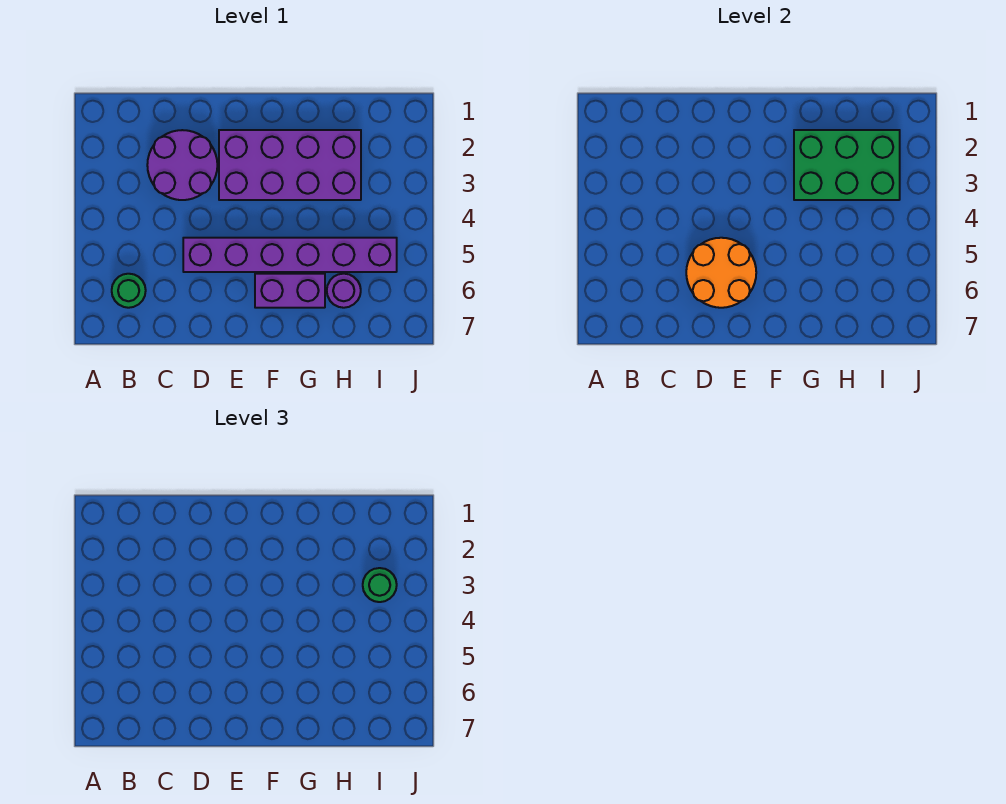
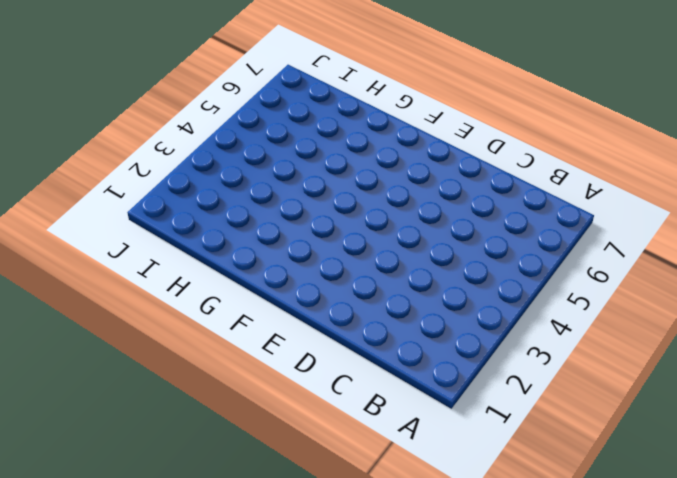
none -> green round brick B6 level 1
none -> purple round brick C2:D3 level 1

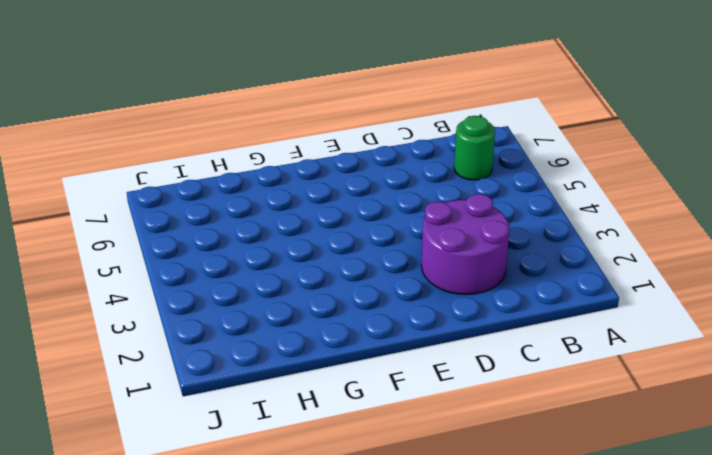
none -> purple brick D5:I5 level 1
none -> purple brick E2:H3 level 1

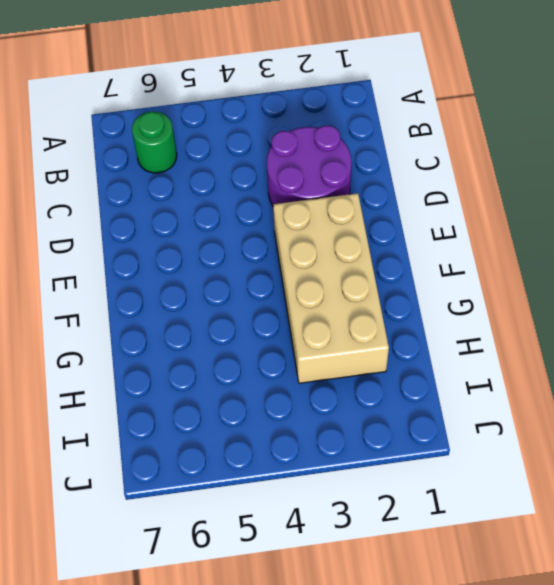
tan brick E2:H3 level 1 -> purple brick E2:H3 level 1
none -> purple brick D5:I5 level 1
none -> purple brick F6:G6 level 1

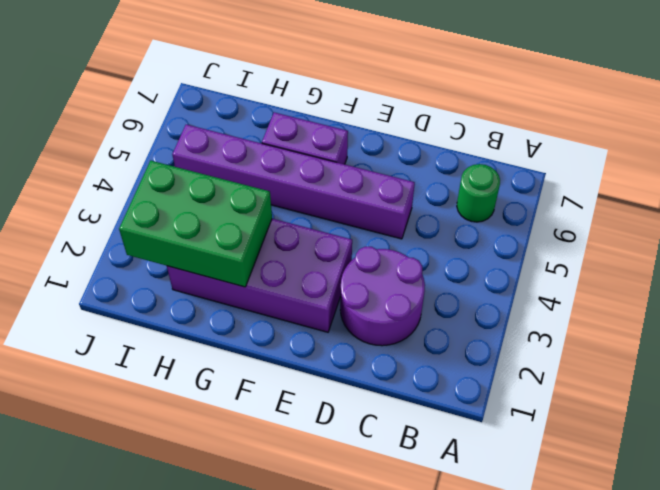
none -> purple round brick H6 level 1
none -> orange round brick D5:E6 level 2

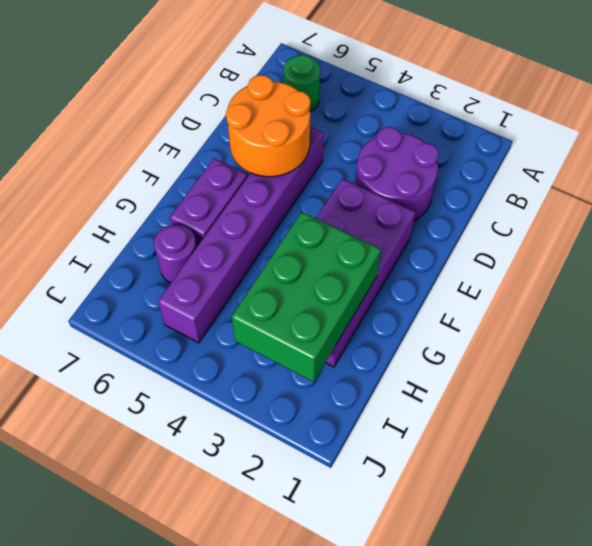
none -> green round brick I3 level 3

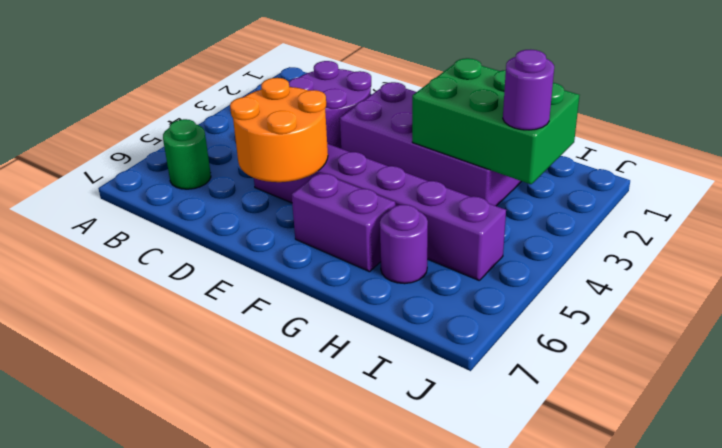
purple round brick I3 level 3 -> green round brick I3 level 3

